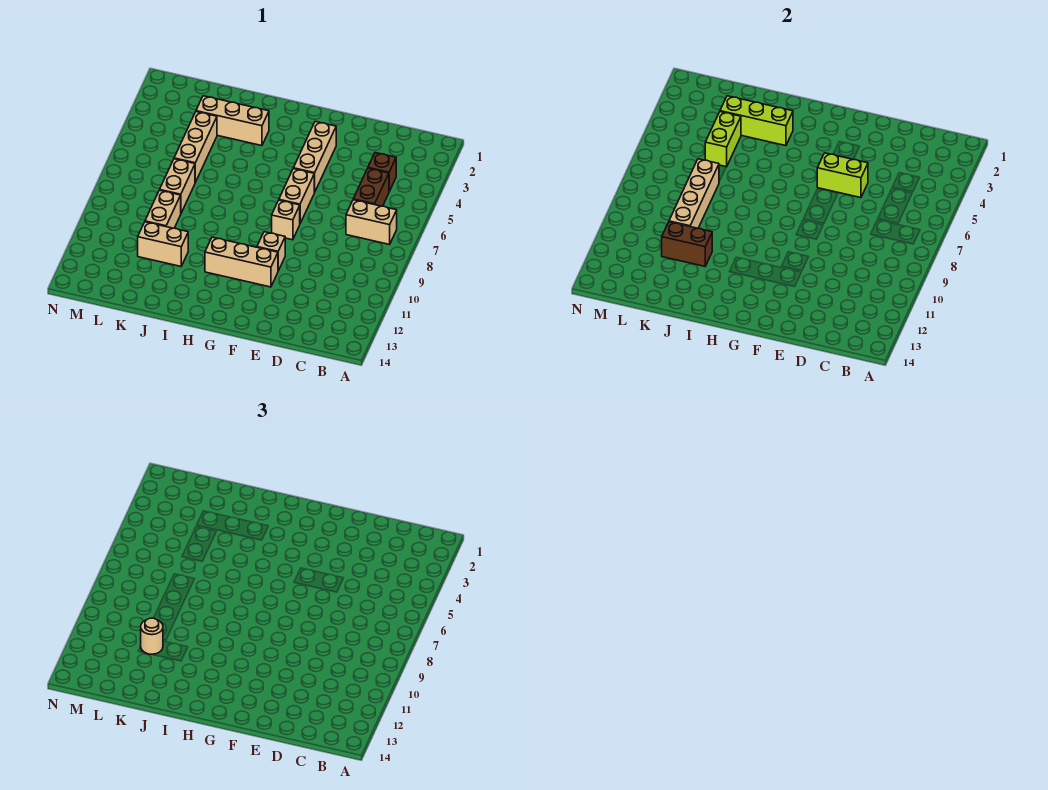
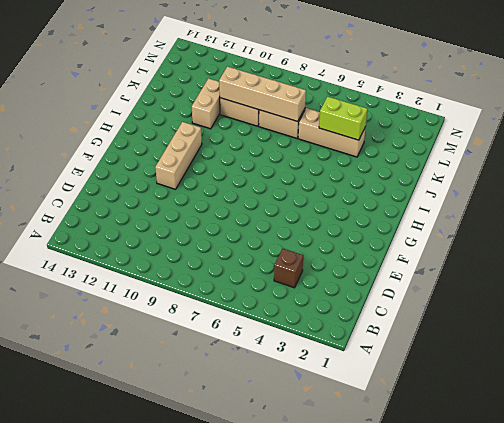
none -> tan brick B7:C7 level 1
none -> brown brick C5:C6 level 1
none -> tan brick F3:F5 level 1

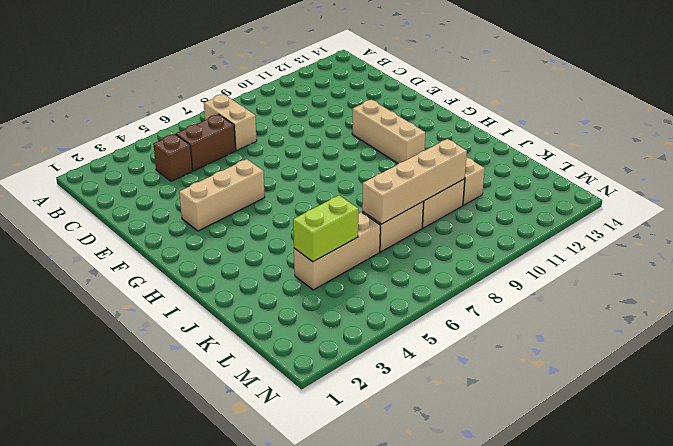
none -> tan brick F6:F7 level 1
none -> tan brick F8 level 1
none -> tan brick F10 level 1

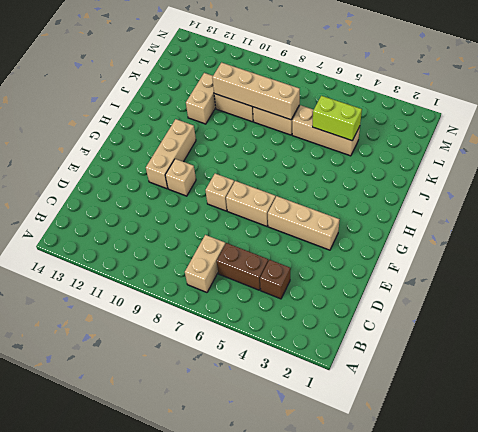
none -> tan brick I3:K3 level 1
none -> lime brick E5:F5 level 2
none -> lime brick I3:K3 level 2

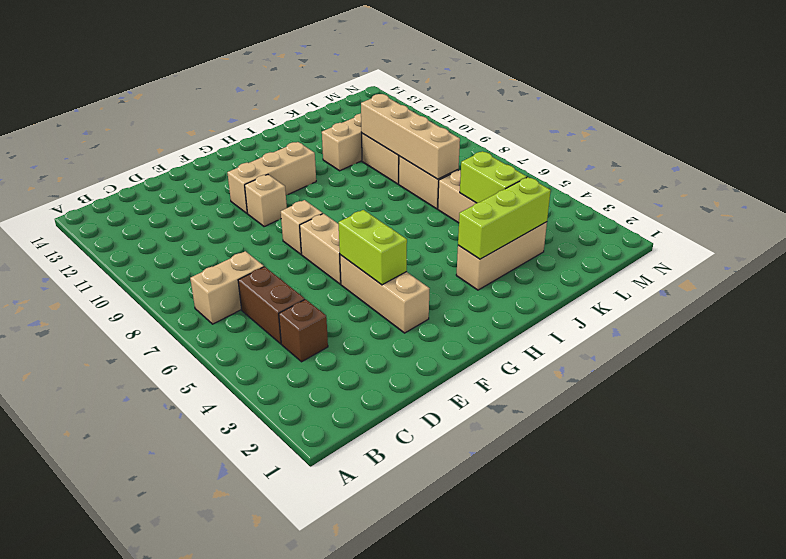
lime brick F4:F5 level 2 -> lime brick E5:F5 level 2
none -> brown brick J11:K11 level 2
none -> tan round brick K11 level 3

